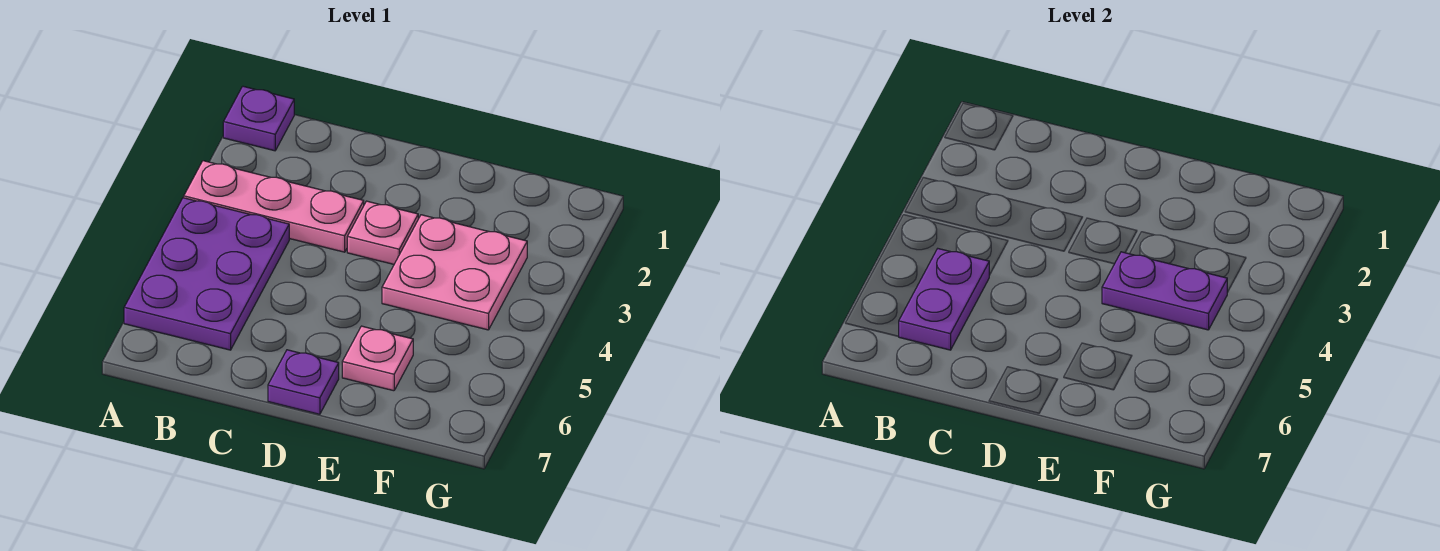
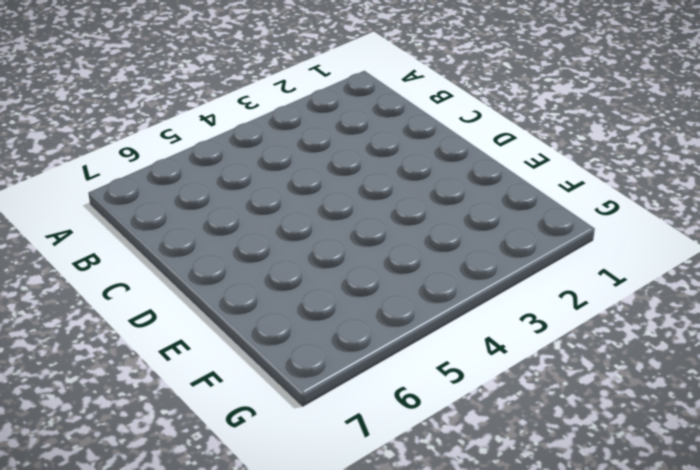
none -> purple plate A1 level 1
none -> pink plate A3:C3 level 1

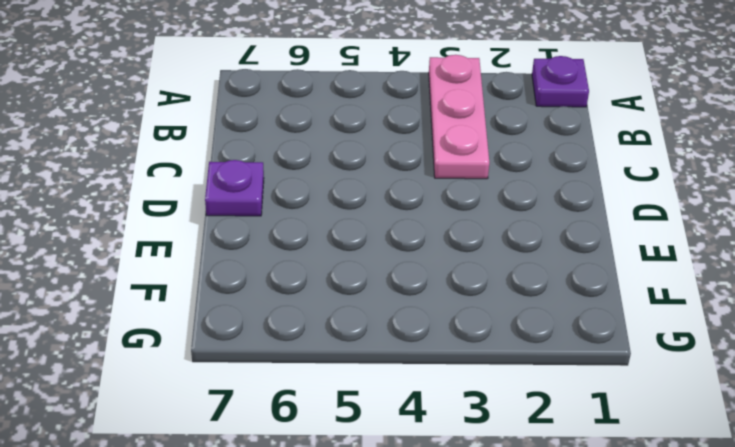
none -> purple plate A4:B6 level 1
none -> pink plate D3 level 1

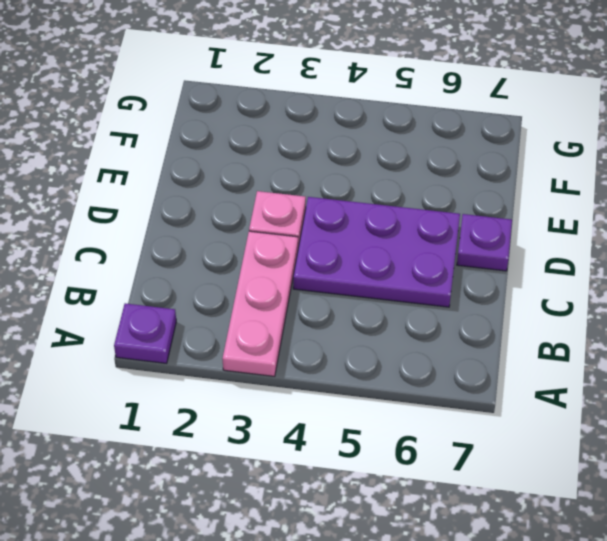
purple plate C4:D6 level 1 -> purple plate A4:B6 level 1
none -> pink plate E3:F4 level 1
none -> pink plate E6 level 1

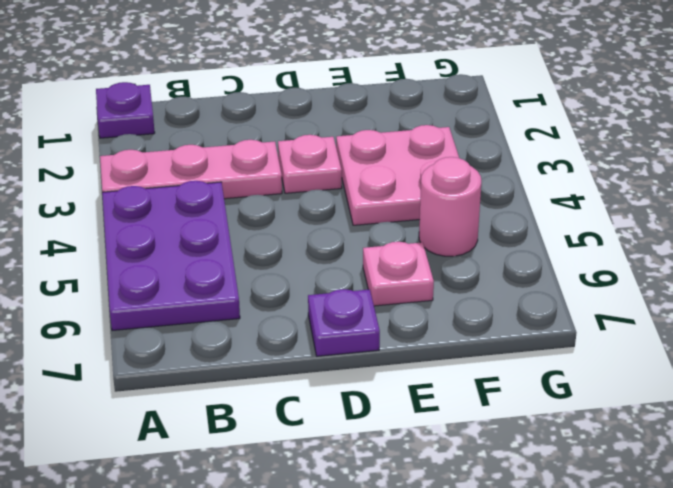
pink round brick F5 level 1 -> none
none -> purple plate B5:B6 level 2
none -> purple plate E4:F4 level 2

